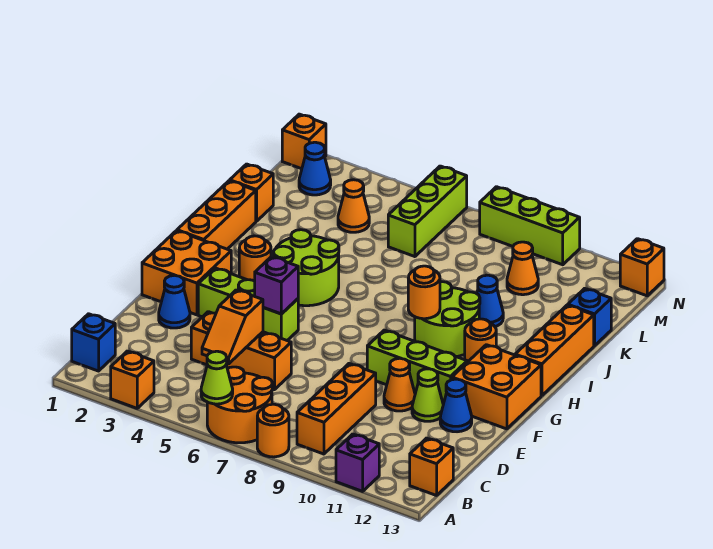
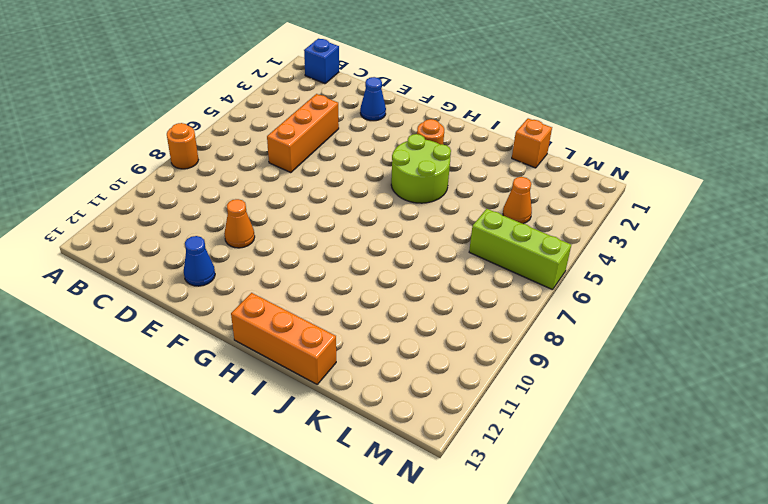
none -> orange brick A3 level 1
none -> orange round brick A6:B7 level 1
none -> purple brick A11 level 1
none -> orange brick B9:D9 level 1

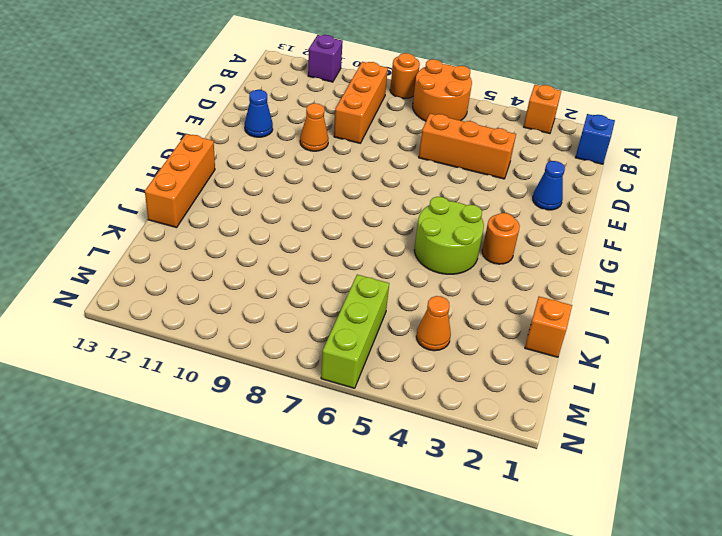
none -> orange brick B13 level 1
none -> lime cone E11 level 1
none -> orange brick F1:G2 level 1
none -> lime brick F3:F5 level 1

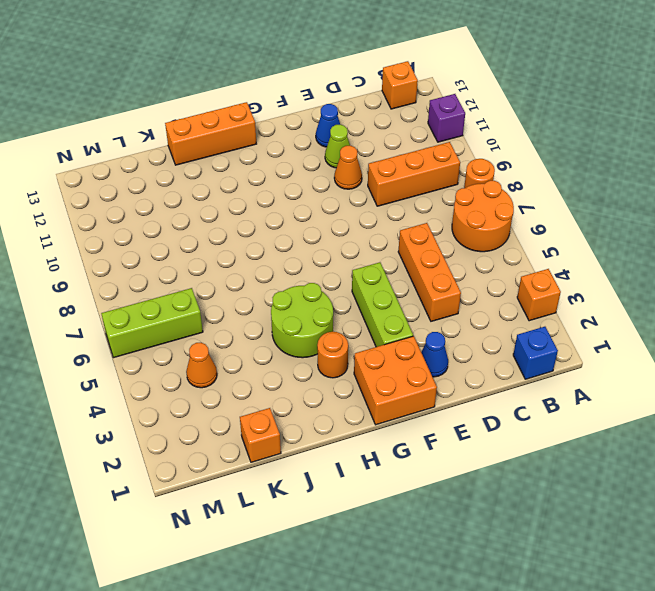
none -> lime brick F9:F11 level 1
none -> orange brick F12:G13 level 1
none -> orange brick H1:J1 level 1
none -> lime round brick H9:I10 level 1

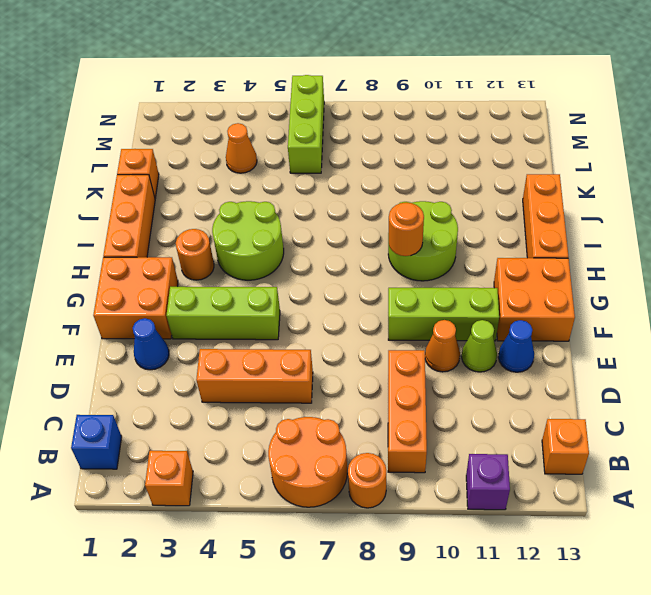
none -> orange round brick H11 level 1
none -> blue cone J10 level 1
none -> blue brick K13 level 1
none -> orange cone L10 level 1

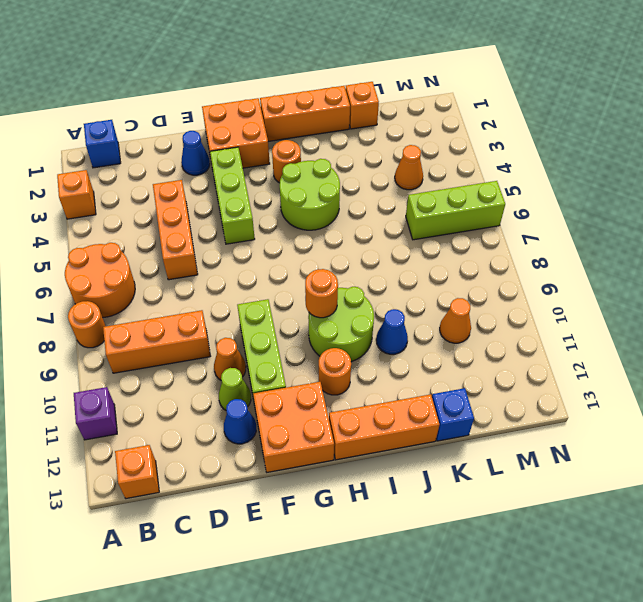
none -> blue cone M2 level 1
none -> orange brick N1 level 1
none -> lime brick N8:N10 level 1
none -> orange brick N13 level 1

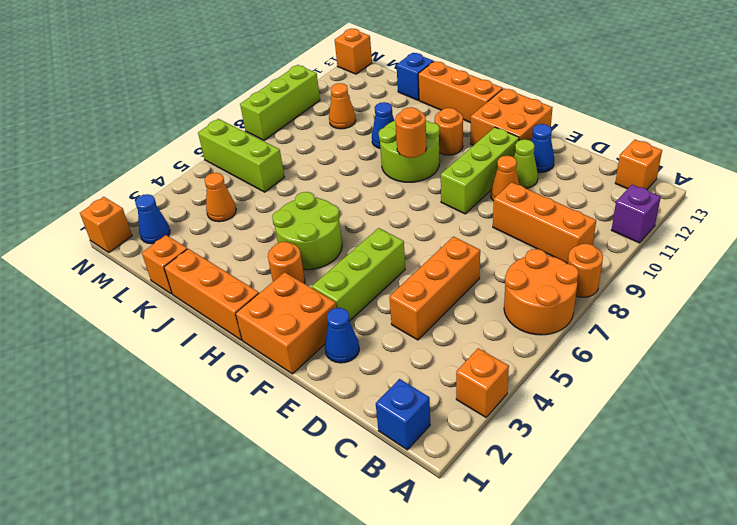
none -> lime cone A6 level 2
none -> orange slope C5:D5 level 2 top D
none -> purple brick F5 level 2

